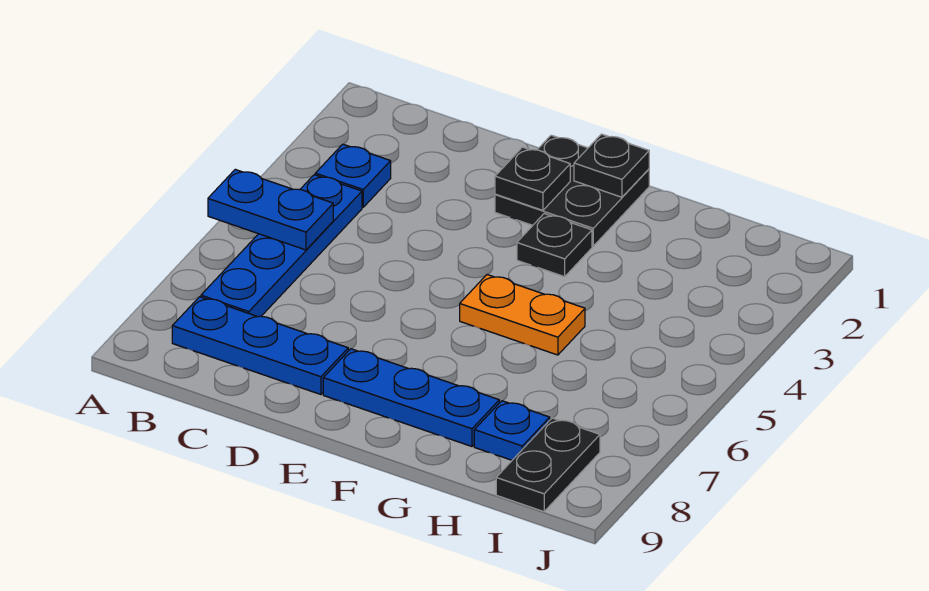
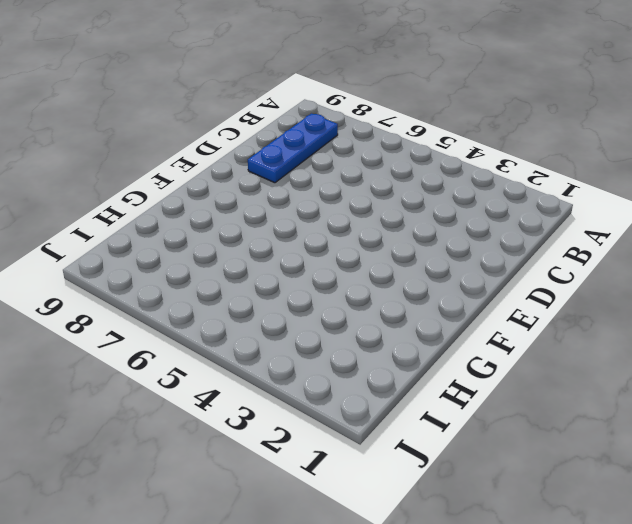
none -> blue plate B3 level 1
none -> blue plate B4:B7 level 1
none -> black plate E1:F2 level 1

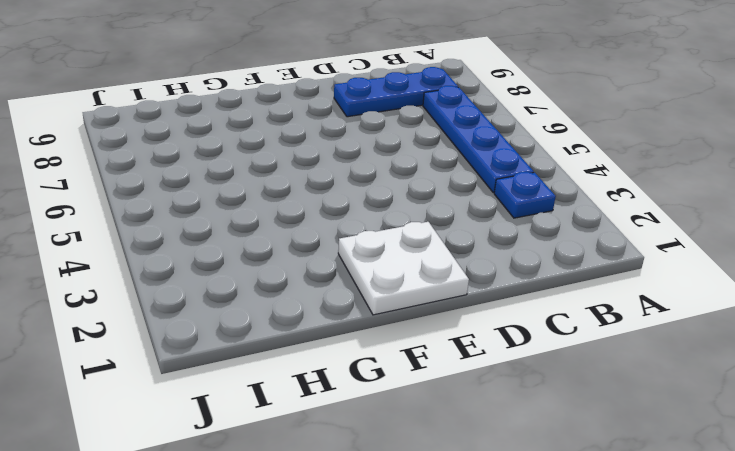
white plate E1:F2 level 1 -> black plate E1:F2 level 1
none -> blue plate E8:G8 level 1
none -> black plate F3 level 1
none -> orange plate F5:G5 level 1

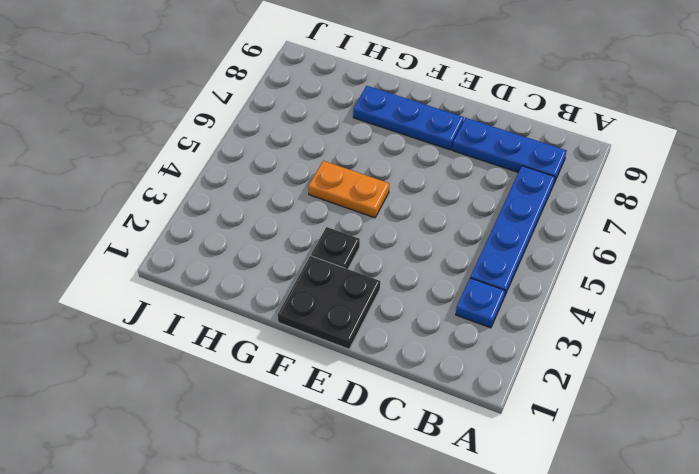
none -> blue plate H8 level 1
none -> black plate I8:I9 level 1
none -> blue plate A5:B5 level 2

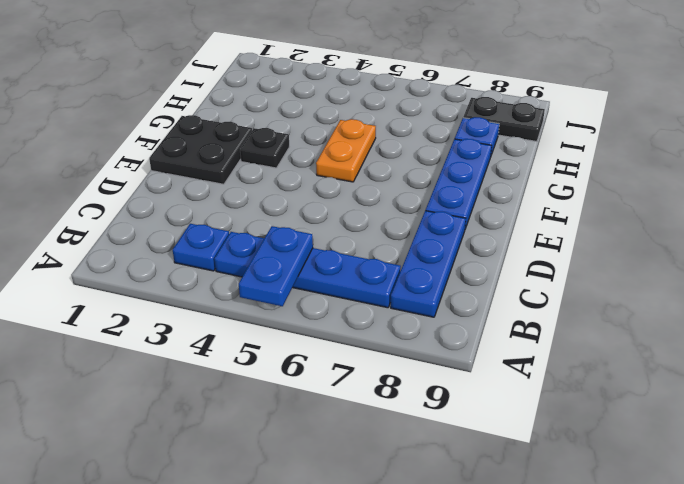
none -> black plate E2 level 2
none -> black plate F1 level 2

